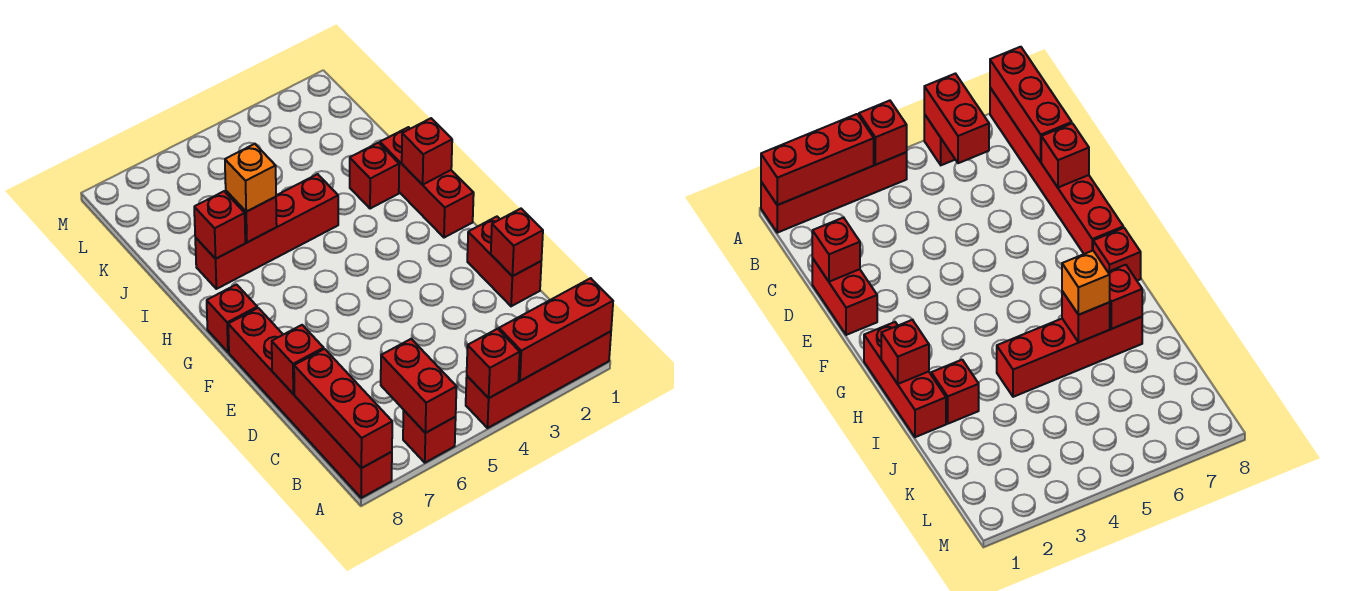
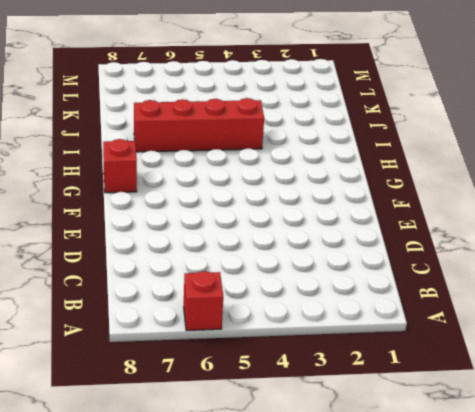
none -> red brick A1:A4 level 1
none -> red brick A8:F8 level 1
none -> red brick D1:E1 level 1

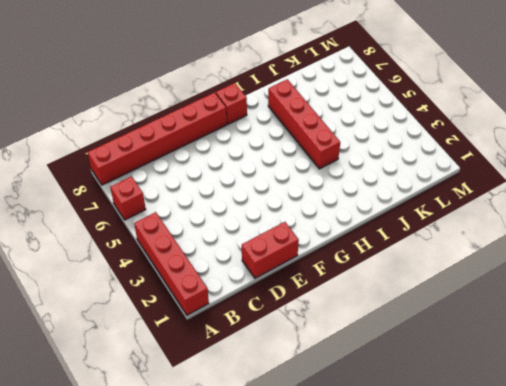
none -> red brick G1:I1 level 1
none -> red brick I2 level 1
none -> red brick A1:A3 level 2

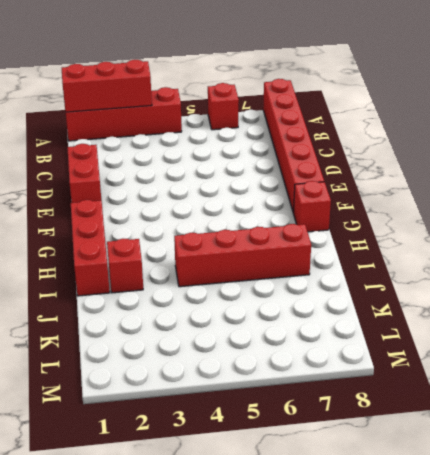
none -> red brick A4 level 2
none -> red brick A6:B6 level 2
none -> red brick A8:C8 level 2

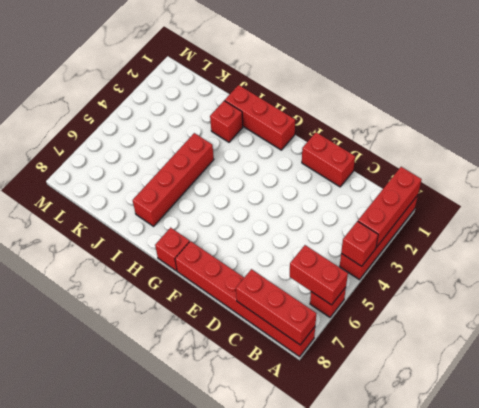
none -> red brick D1 level 2
none -> red brick D8 level 2
none -> red brick H1 level 2

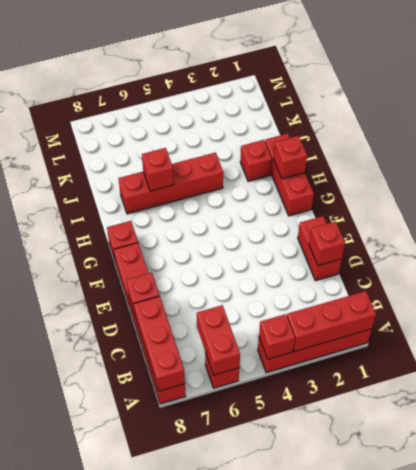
none -> red brick I7 level 2
none -> orange brick I6 level 3

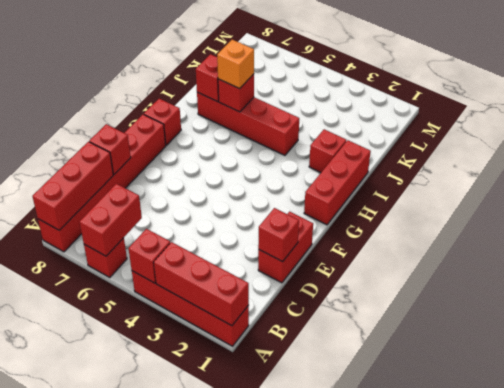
none -> red brick H1 level 2

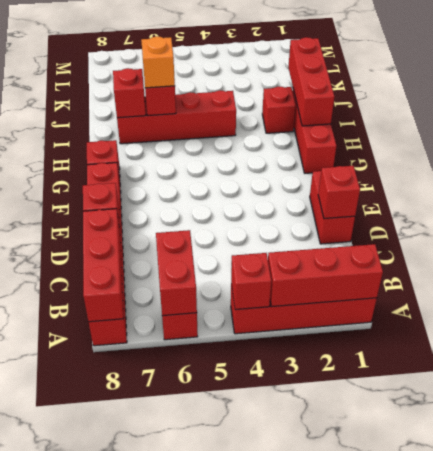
red brick H1:J1 level 2 -> red brick H1 level 2

